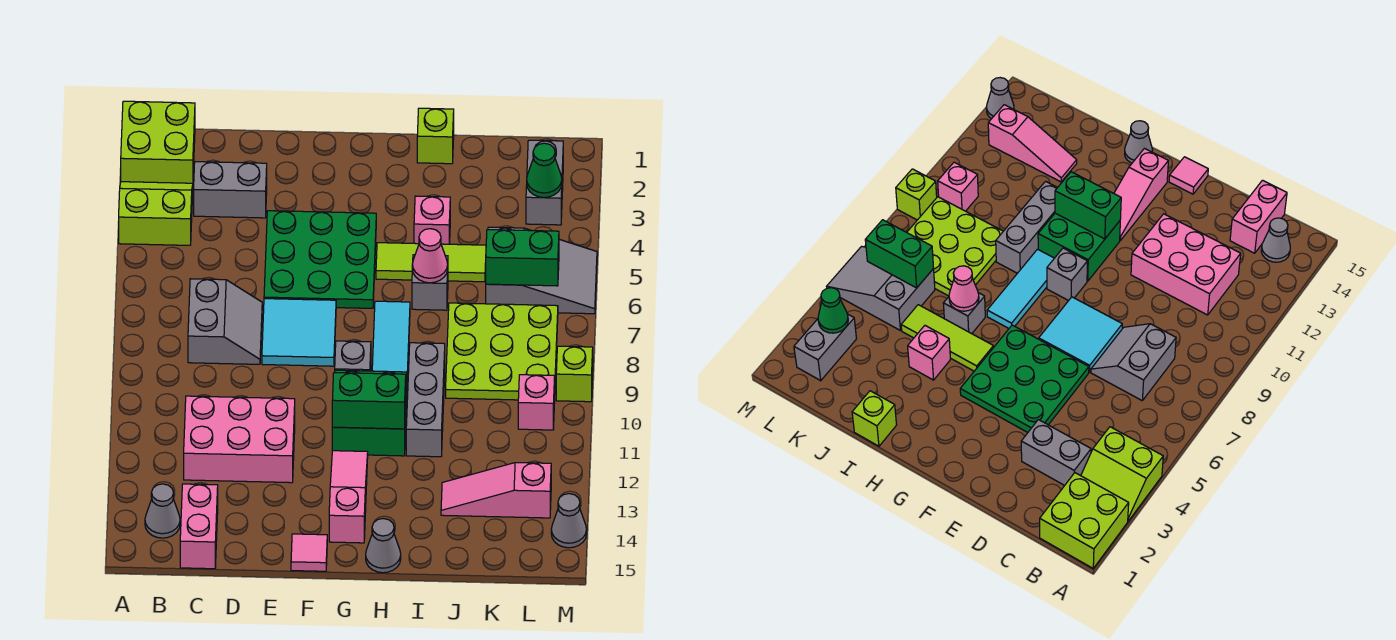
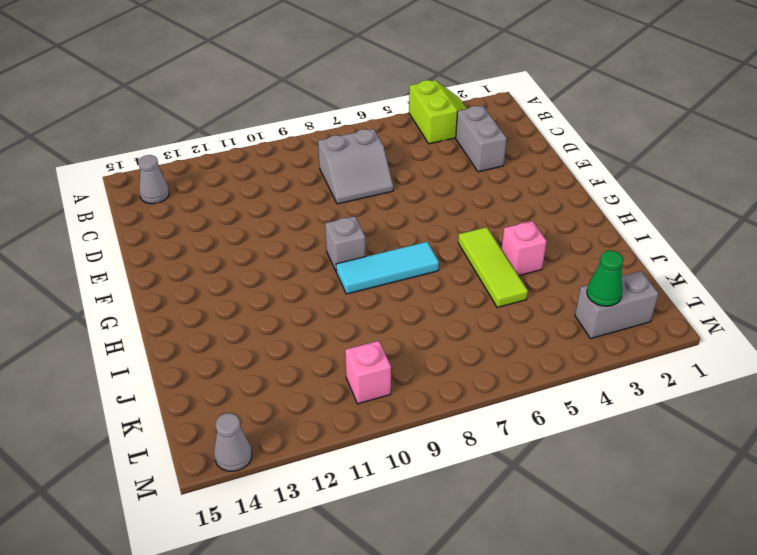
none -> lime brick A1:B2 level 1
none -> pink brick C11:E12 level 1
none -> pink brick C14:C15 level 1
none -> green plate E4:G6 level 1

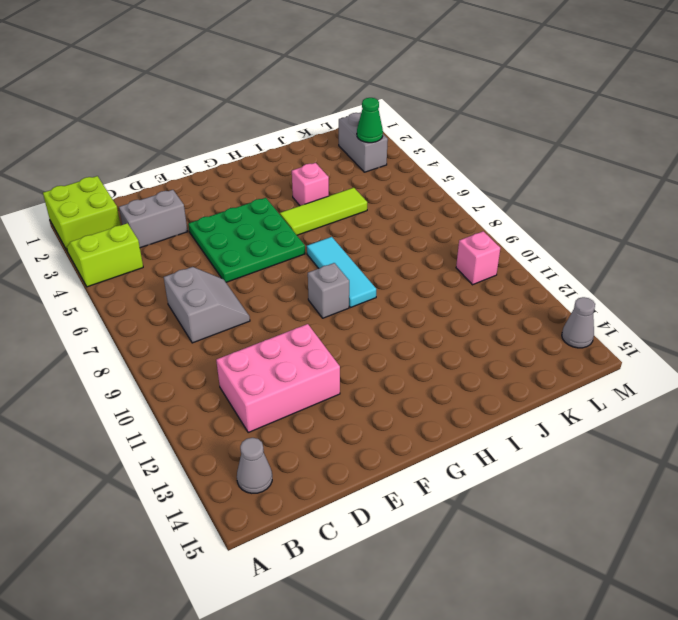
none -> pink brick C14:C15 level 1
none -> cyan tile E7:F8 level 1
none -> pink tile F15 level 1
none -> green brick G10:H11 level 1

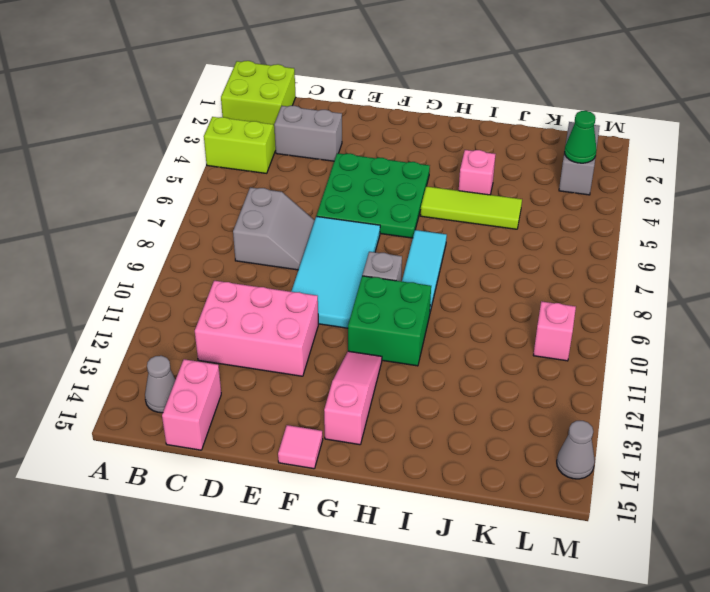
cyan tile E7:F10 level 1 -> cyan tile E7:F8 level 1
none -> grey cone H15 level 1
none -> lime brick I1 level 1
none -> grey brick I6 level 1
none -> grey brick I9:I11 level 1

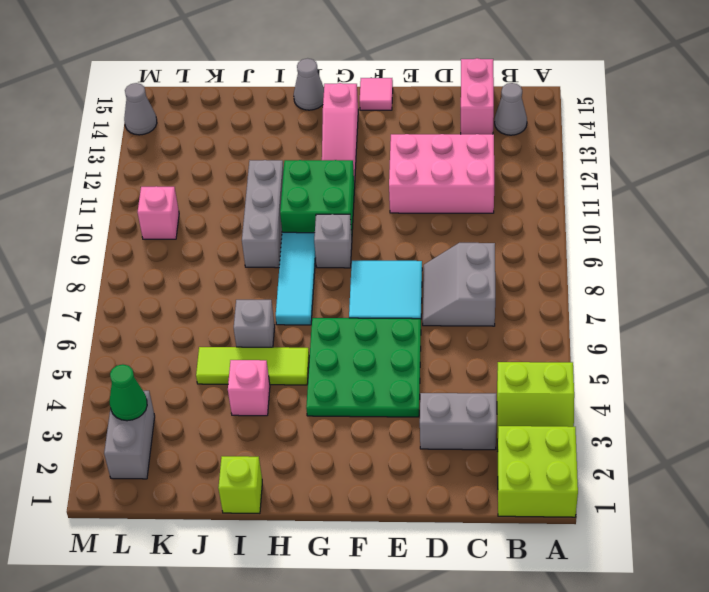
none -> lime plate J7:L9 level 1
none -> pink slope J13:L13 level 1 top L
none -> grey slope K5:M6 level 1 top K
none -> lime brick M9 level 1

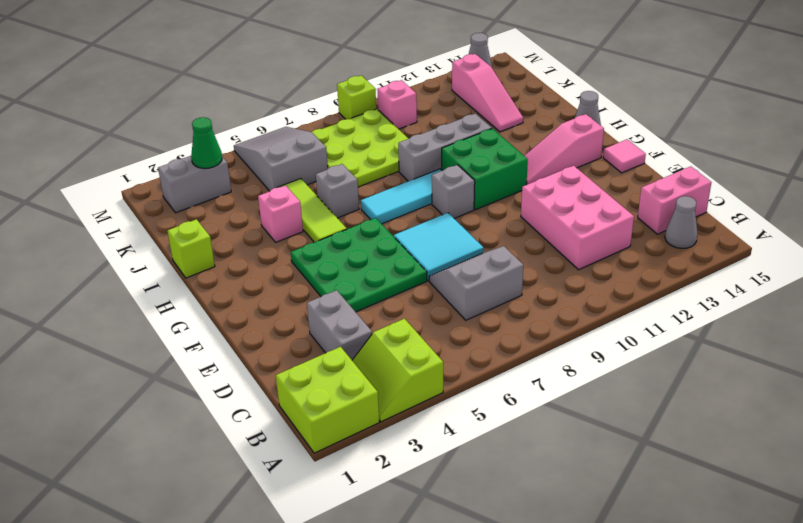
none -> green brick G11:H11 level 2
none -> pink cone I6 level 2
none -> green brick K6:L6 level 2

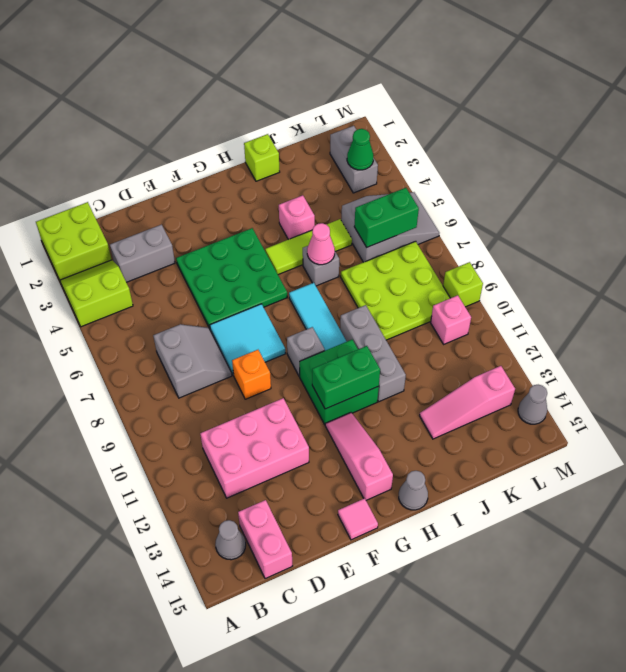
orange brick E9 level 1 -> none

